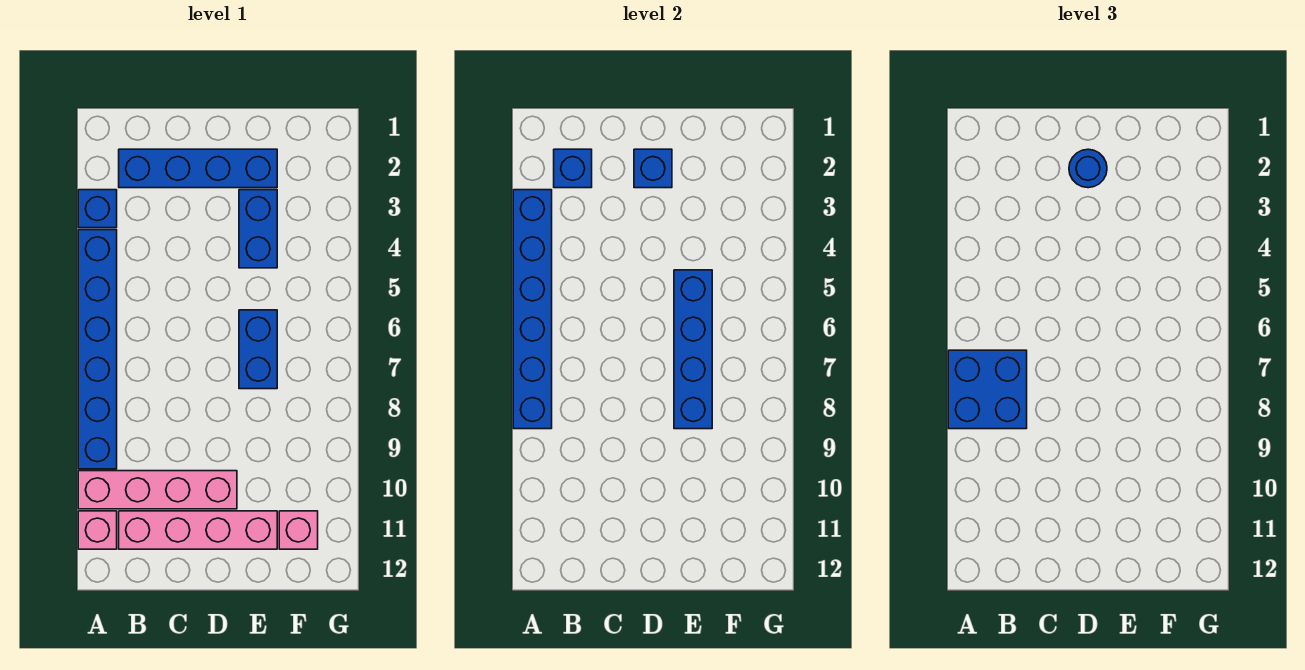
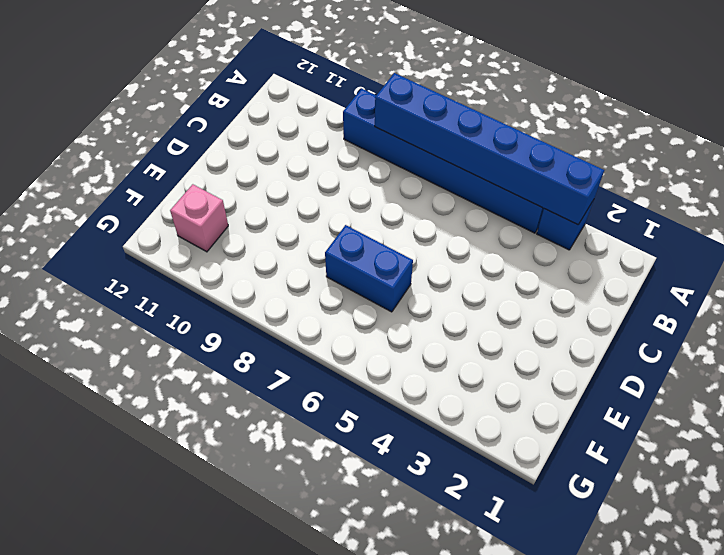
none -> pink brick A10:D10 level 1
none -> pink brick A11 level 1
none -> blue brick B2:E2 level 1

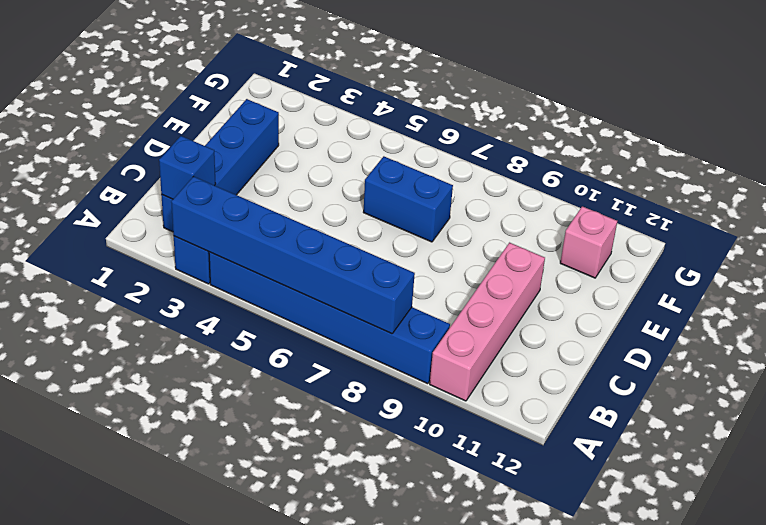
none -> pink brick A11 level 1
none -> pink brick B11:E11 level 1
none -> blue brick E3:E4 level 1

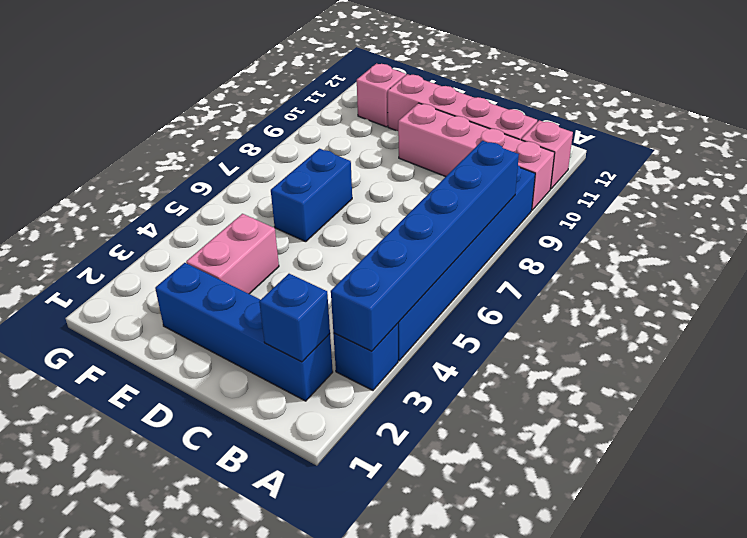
pink brick E3:E4 level 1 -> blue brick E3:E4 level 1
none -> blue brick D2 level 2
none -> blue brick E5:E8 level 2
none -> blue brick A7:B8 level 3

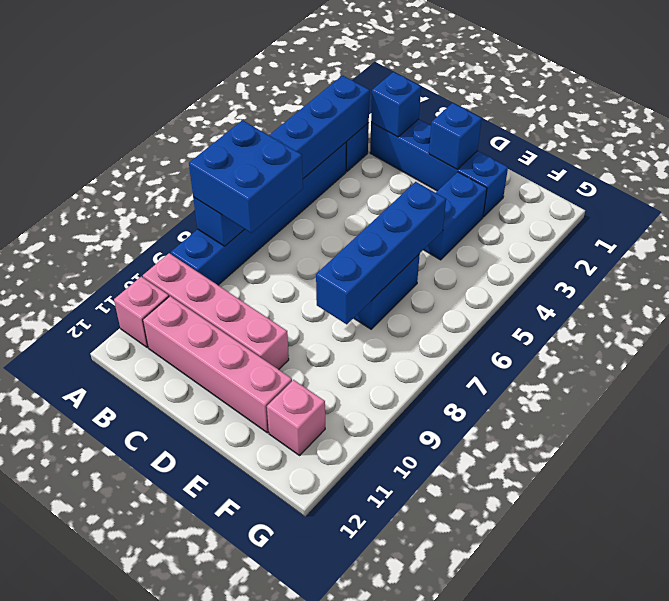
none -> blue round brick D2 level 3

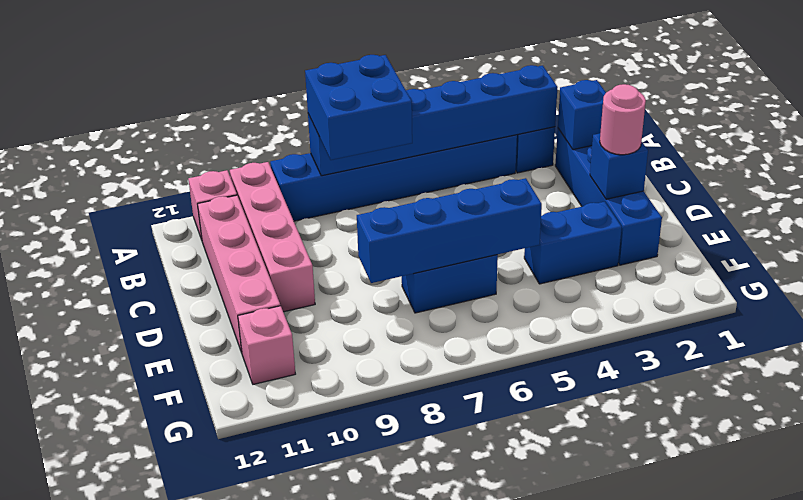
pink round brick D2 level 3 -> blue round brick D2 level 3

